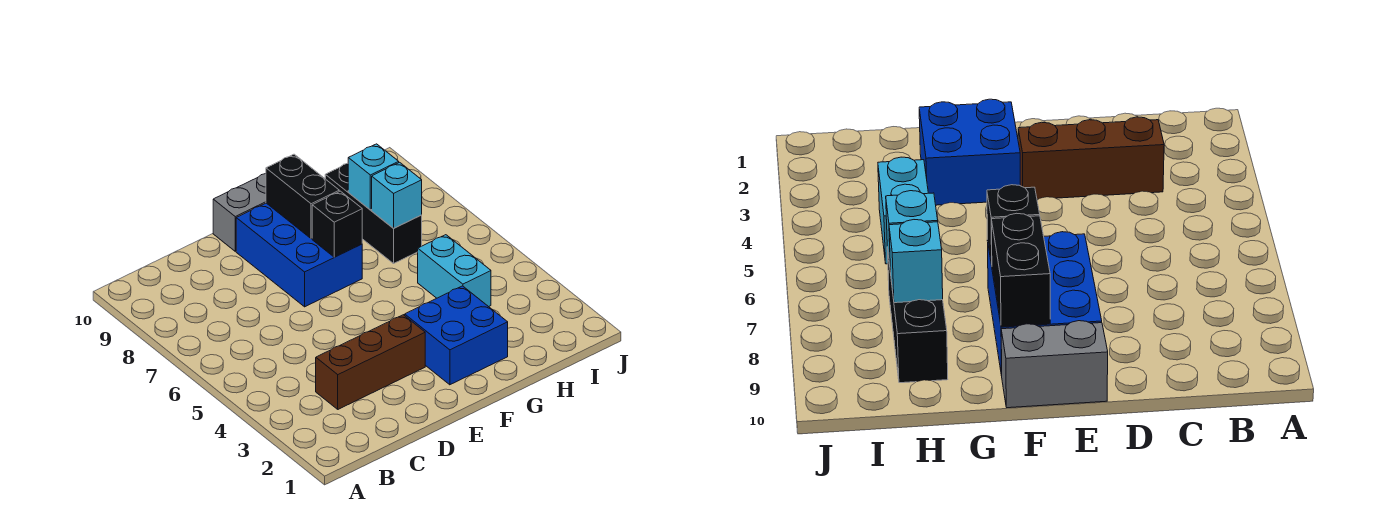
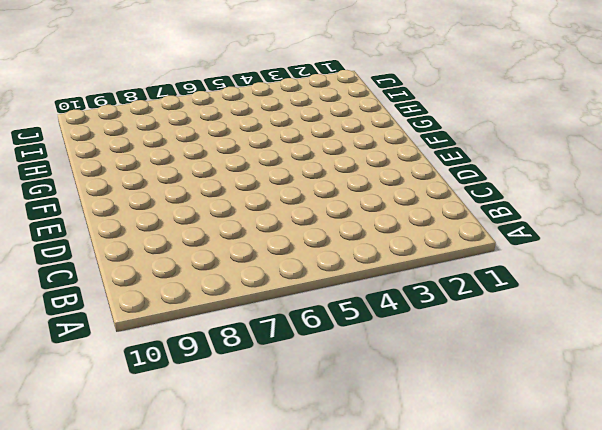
none -> brown brick C3:E3 level 1
none -> blue brick E7:F9 level 1

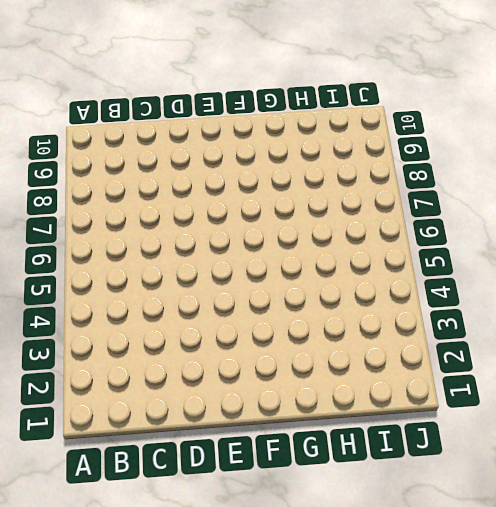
none -> brown brick C3:E3 level 1
none -> blue brick E7:F9 level 1

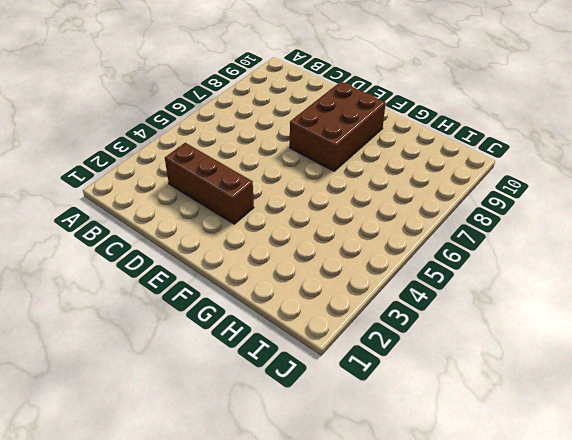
brown brick E7:F9 level 1 -> blue brick E7:F9 level 1
none -> grey brick E10:F10 level 1
none -> blue brick F2:G3 level 1

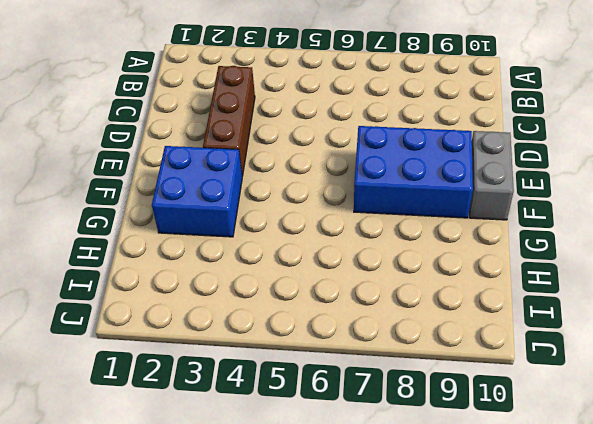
none -> cyan brick H4:H5 level 1
none -> black brick H7:H9 level 1

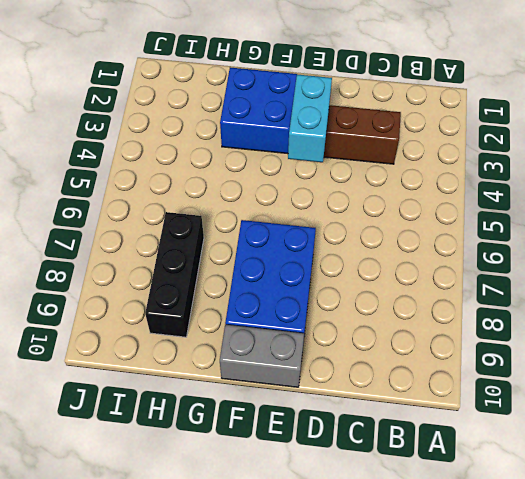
cyan brick E3:E4 level 2 -> cyan brick H4:H5 level 1
none -> black brick F7 level 2
none -> black brick F8:F9 level 2

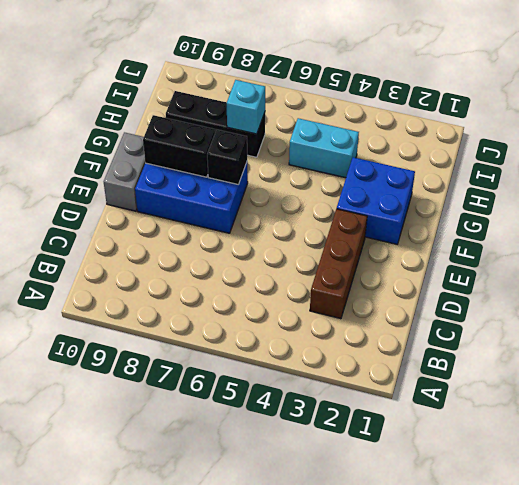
none -> cyan brick H8 level 2

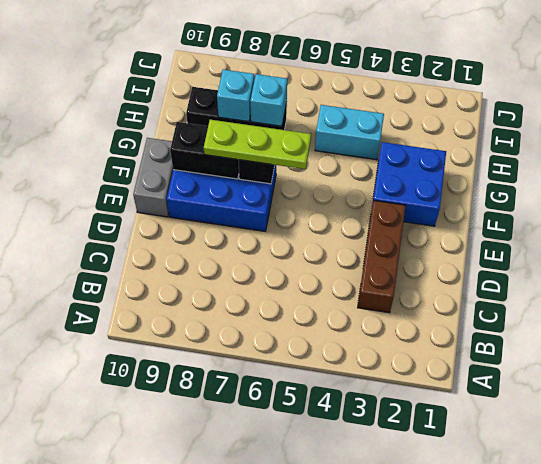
lime plate F6:F8 level 3 -> none

